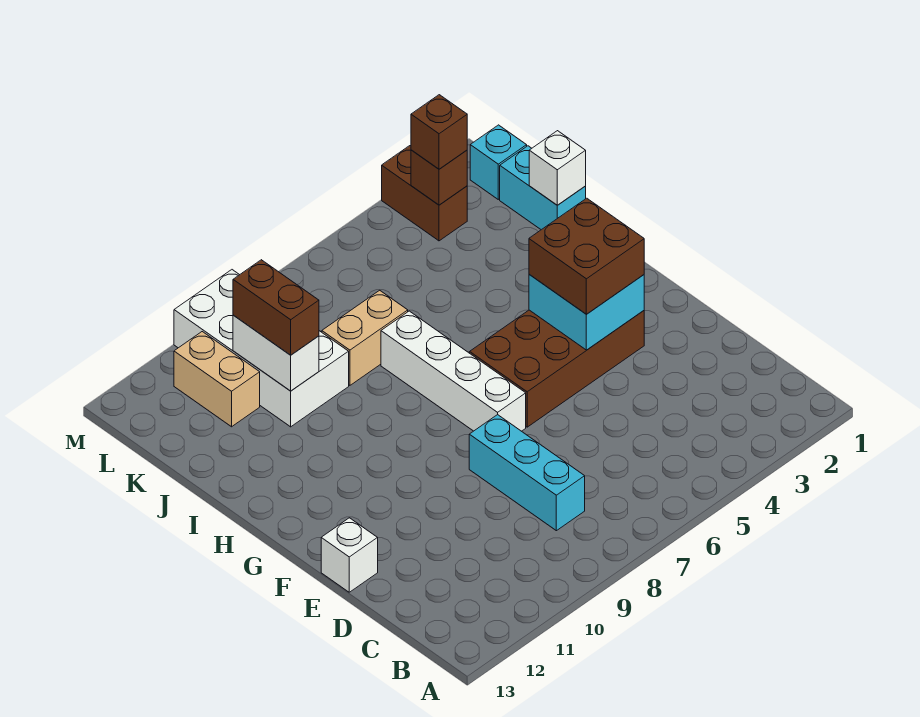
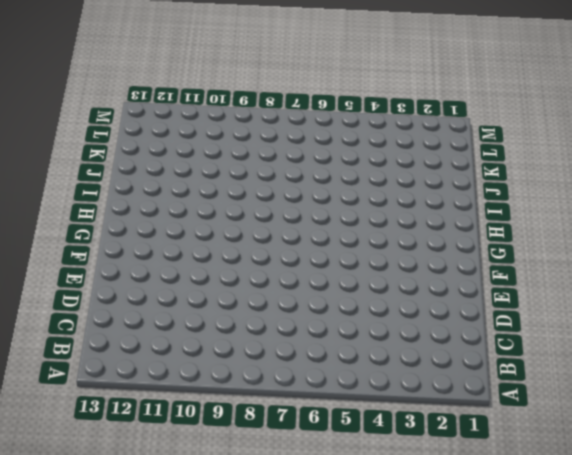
none -> cyan brick C8:E8 level 1
none -> white brick E13 level 1
none -> brown brick F3:G6 level 1

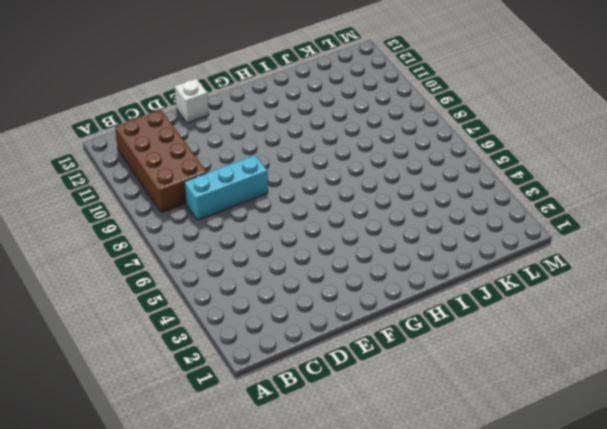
brown brick B9:C12 level 1 -> brown brick F3:G6 level 1
none -> white brick F7:I7 level 1
none -> cyan brick J1:K1 level 1
none -> tan brick J7:J8 level 1

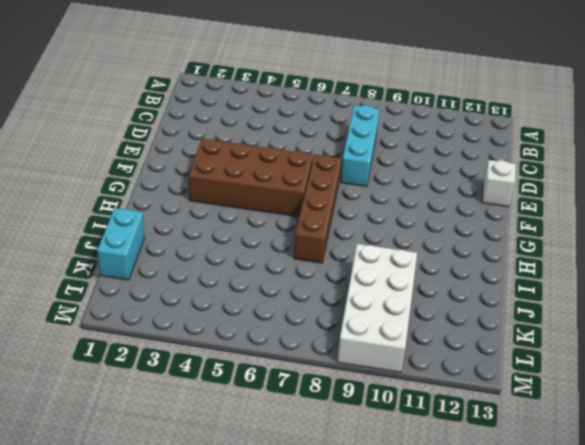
brown brick F7:I7 level 1 -> white brick F7:I7 level 1
none -> tan brick J7:J8 level 1
none -> tan brick K11:L11 level 1
none -> cyan brick L1 level 1

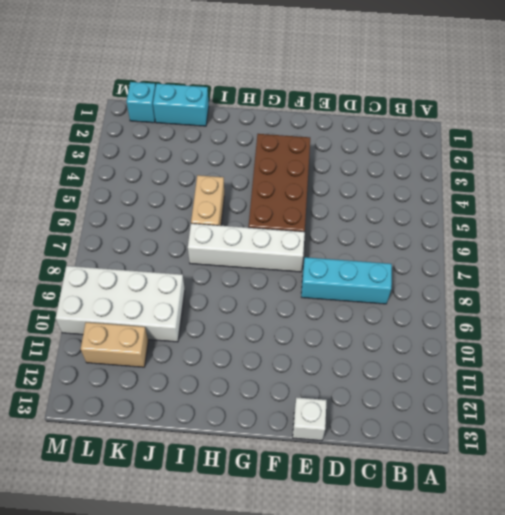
tan brick I5:I6 level 1 -> tan brick J7:J8 level 1
none -> brown brick L3:M3 level 1
none -> cyan brick F3:G4 level 2
none -> white brick J1 level 2

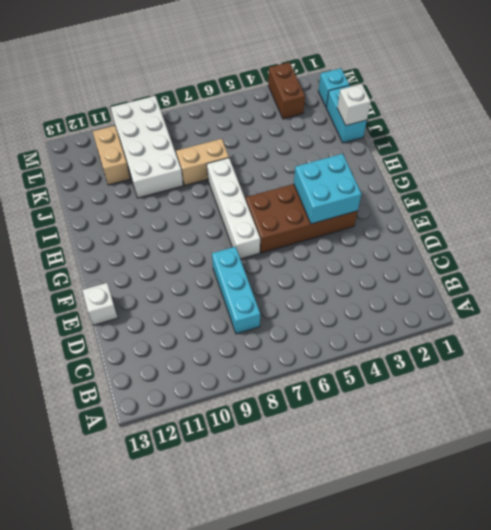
none -> white brick J10:K10 level 2
none -> brown brick L3 level 2
none -> brown brick F3:G4 level 3

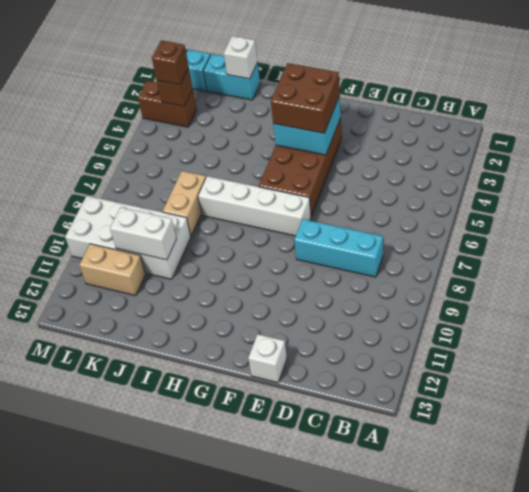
none -> brown brick J10:K10 level 3

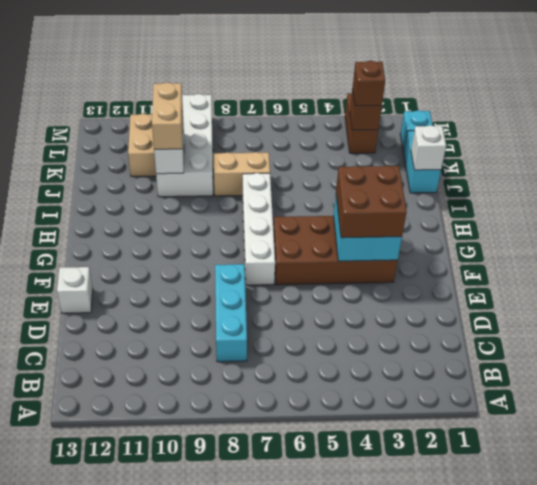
tan brick J10:K10 level 3 -> brown brick J10:K10 level 3

